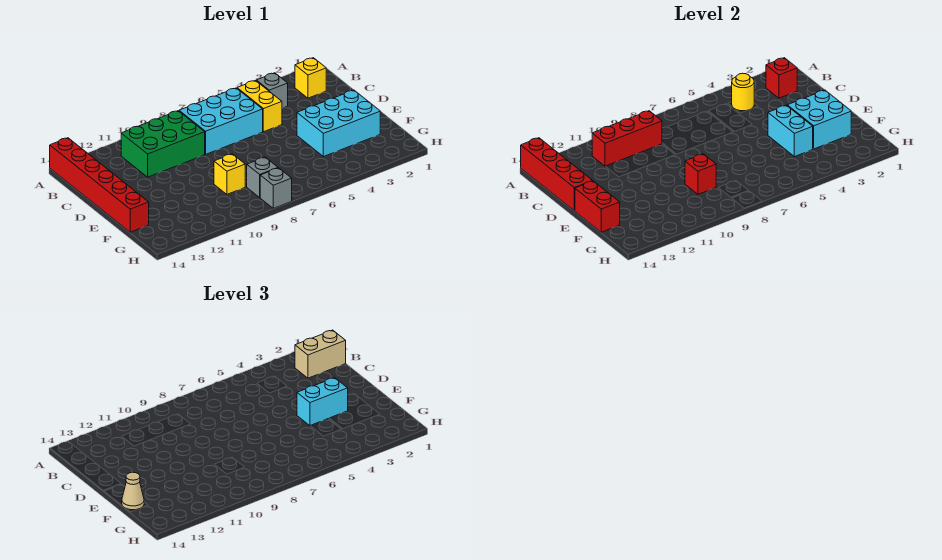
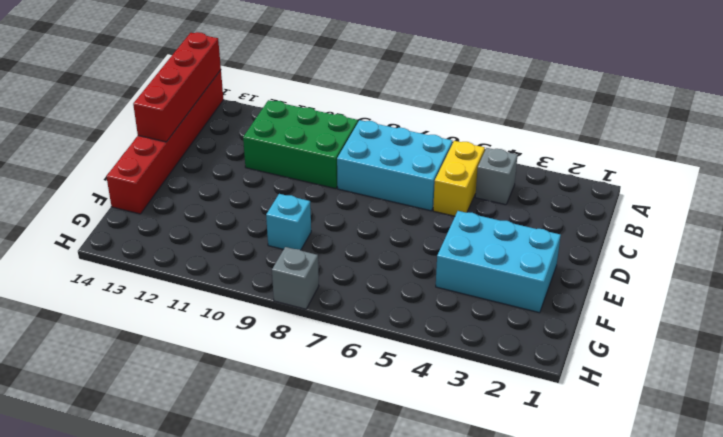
cyan brick F9 level 1 -> yellow brick F9 level 1
none -> yellow brick B2 level 1
none -> grey brick G8 level 1
none -> red brick B2 level 2

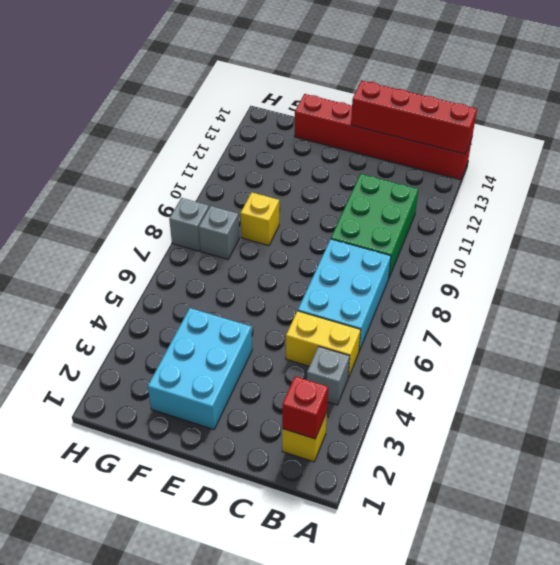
none -> yellow round brick B4 level 2
none -> red brick B9:B11 level 2
none -> cyan brick E2:F3 level 2

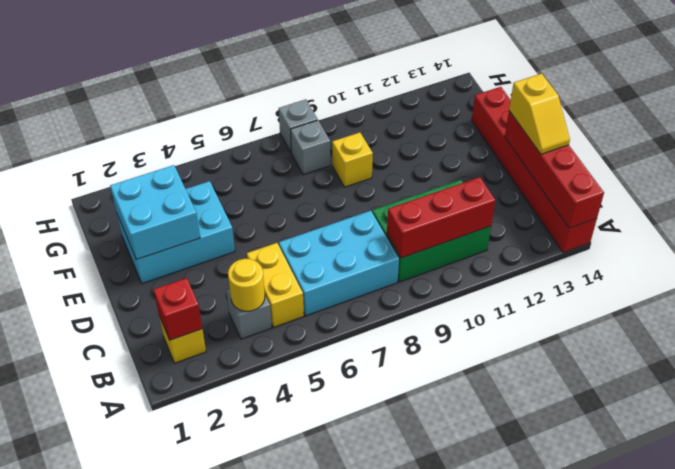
yellow slope C14:D14 level 3 top D -> none
none -> cyan brick E4:F4 level 2
none -> red brick E14:F14 level 2
none -> red brick F9 level 2

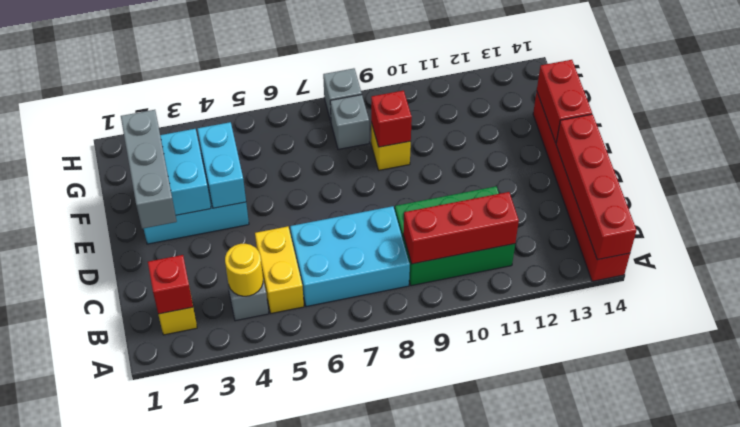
grey brick D2:F2 level 3 -> none
none -> tan brick B1:B2 level 3
none -> cyan brick E3:E4 level 3
none -> tan cone F14 level 3

